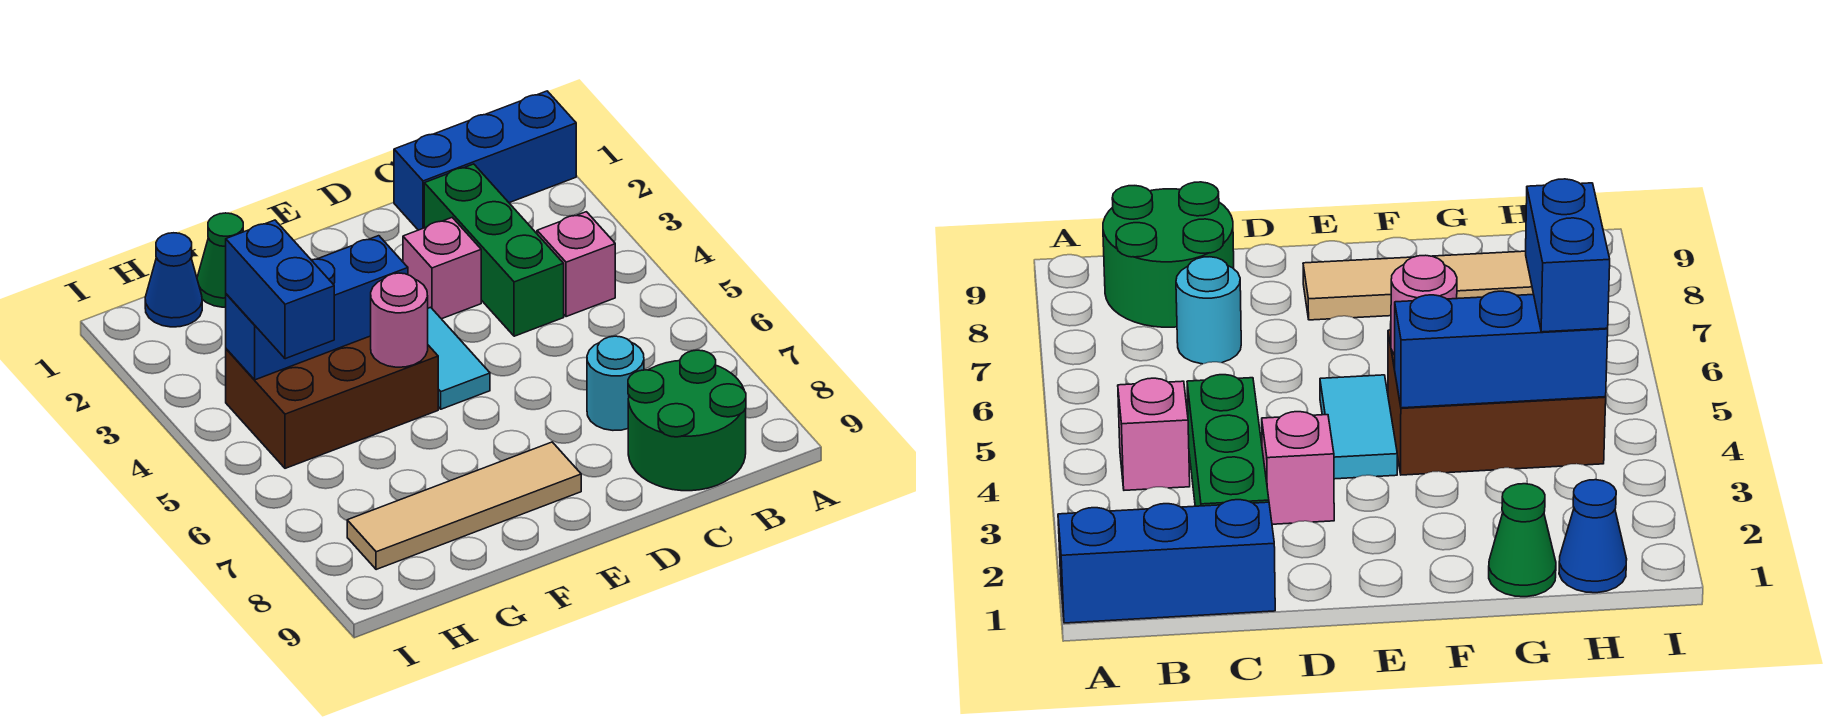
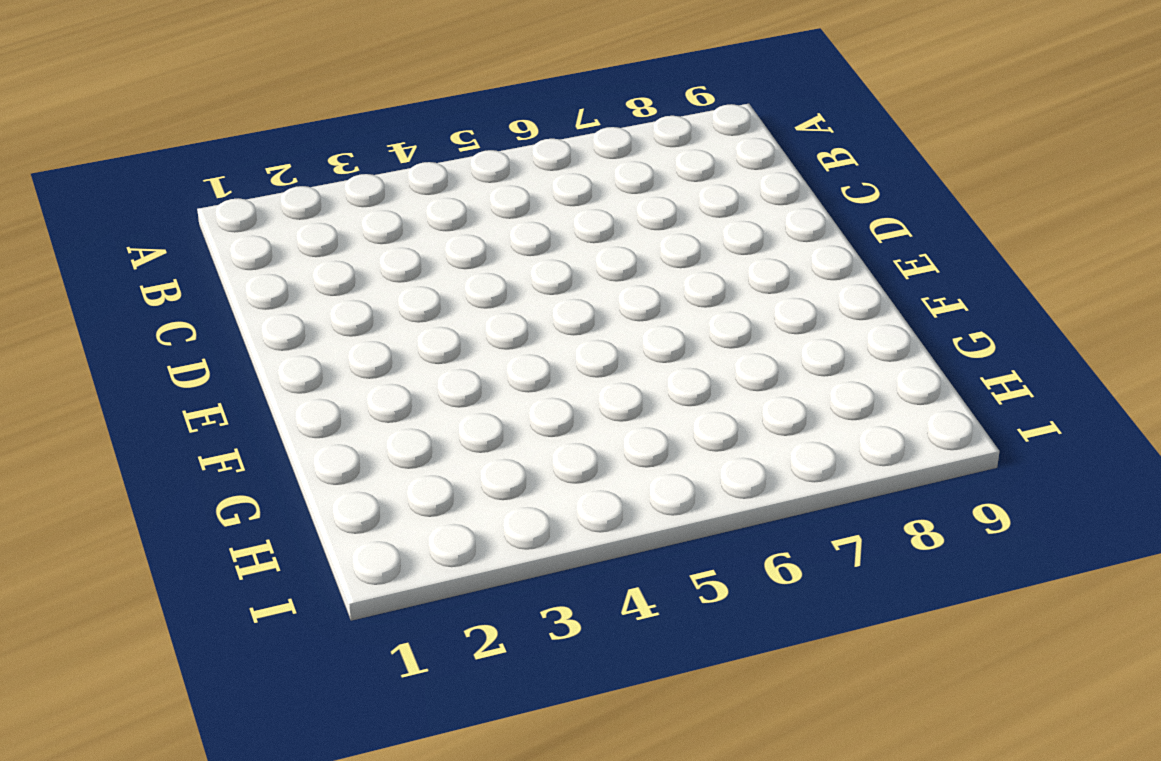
none -> blue brick A1:C1 level 1
none -> pink brick B4 level 1
none -> green round brick B8:C9 level 1

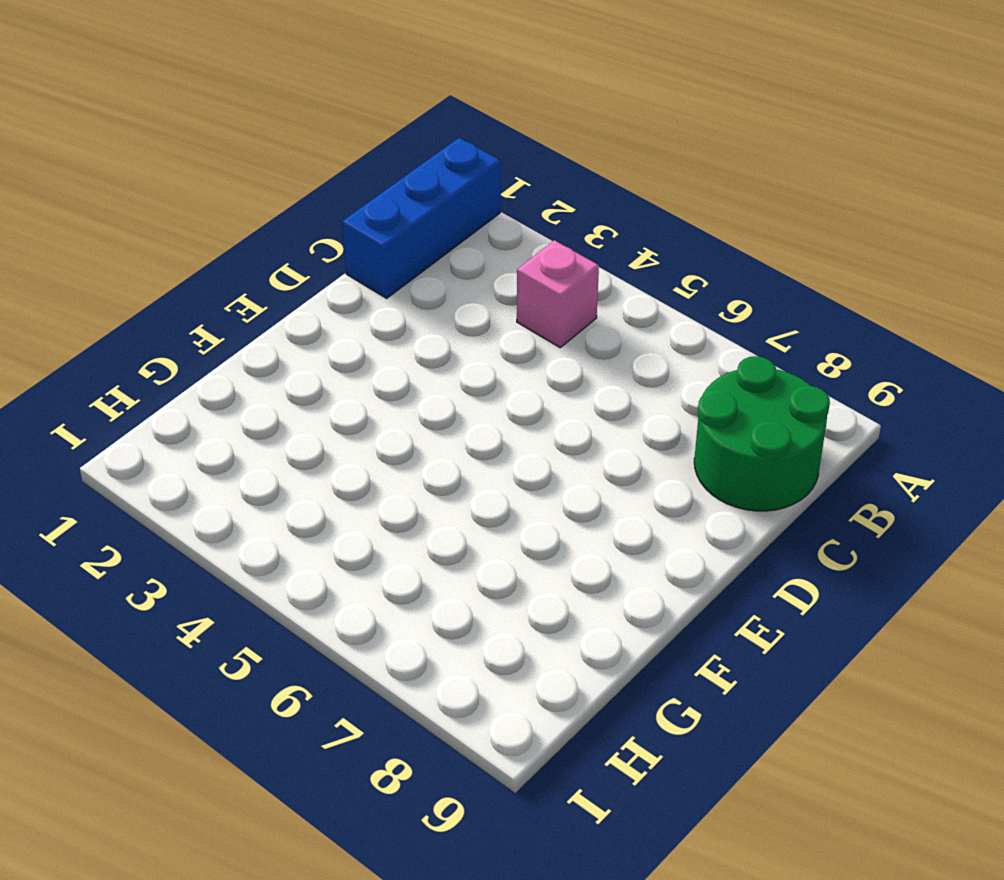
none -> green brick C2:C4 level 1
none -> cyan round brick C7 level 1
none -> pink brick D3 level 1

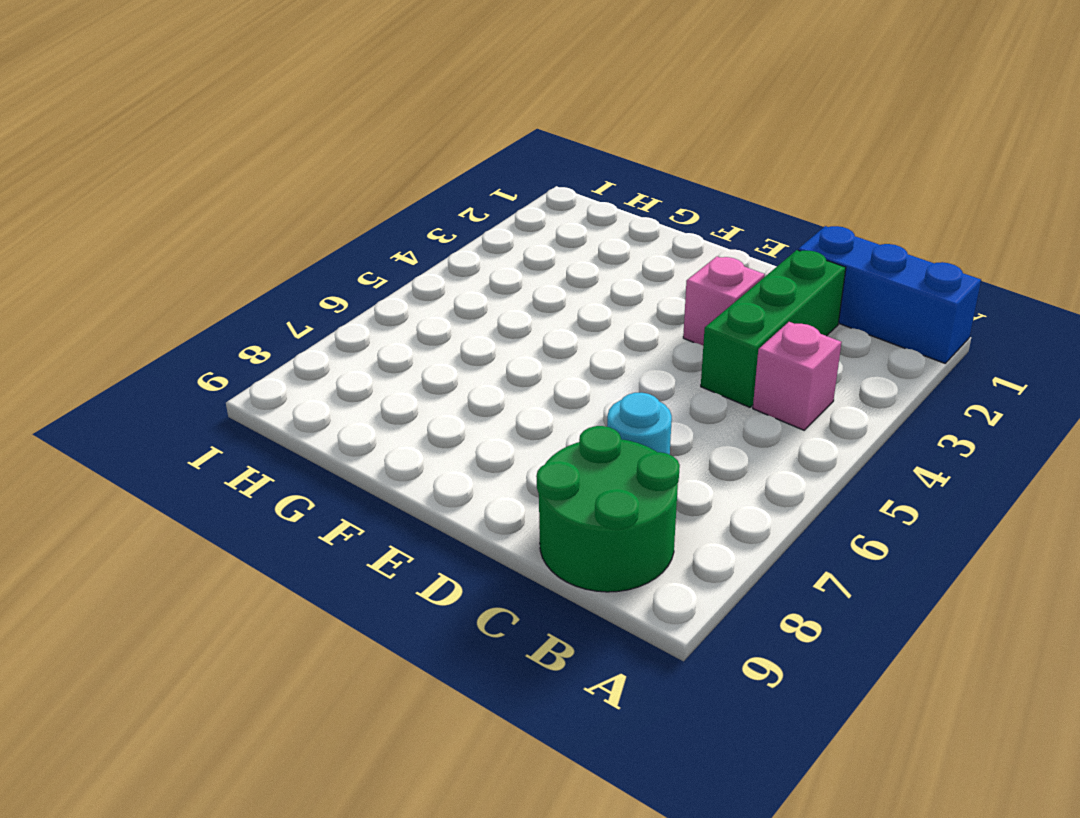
none -> cyan tile E4:E5 level 1
none -> tan tile E8:H8 level 1
none -> brown brick F4:H5 level 1

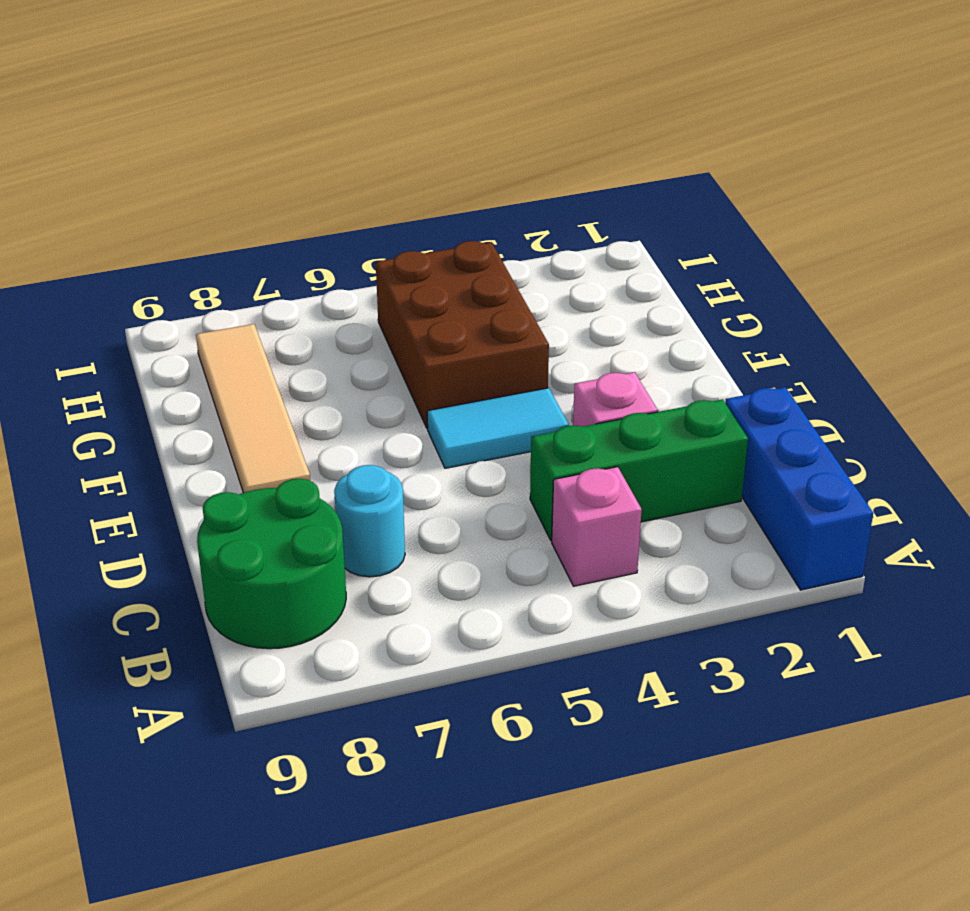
none -> green cone G1 level 1
none -> blue cone H1 level 1
none -> blue brick F4:H4 level 2

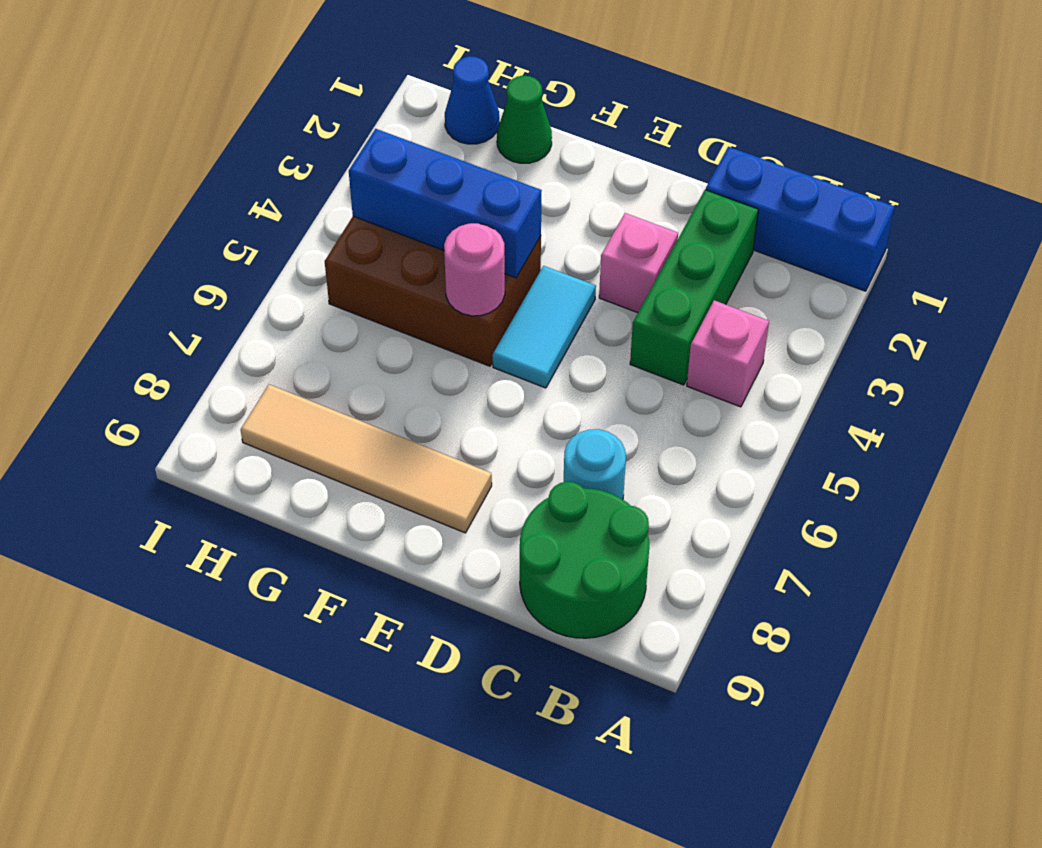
none -> blue brick H4:H5 level 3

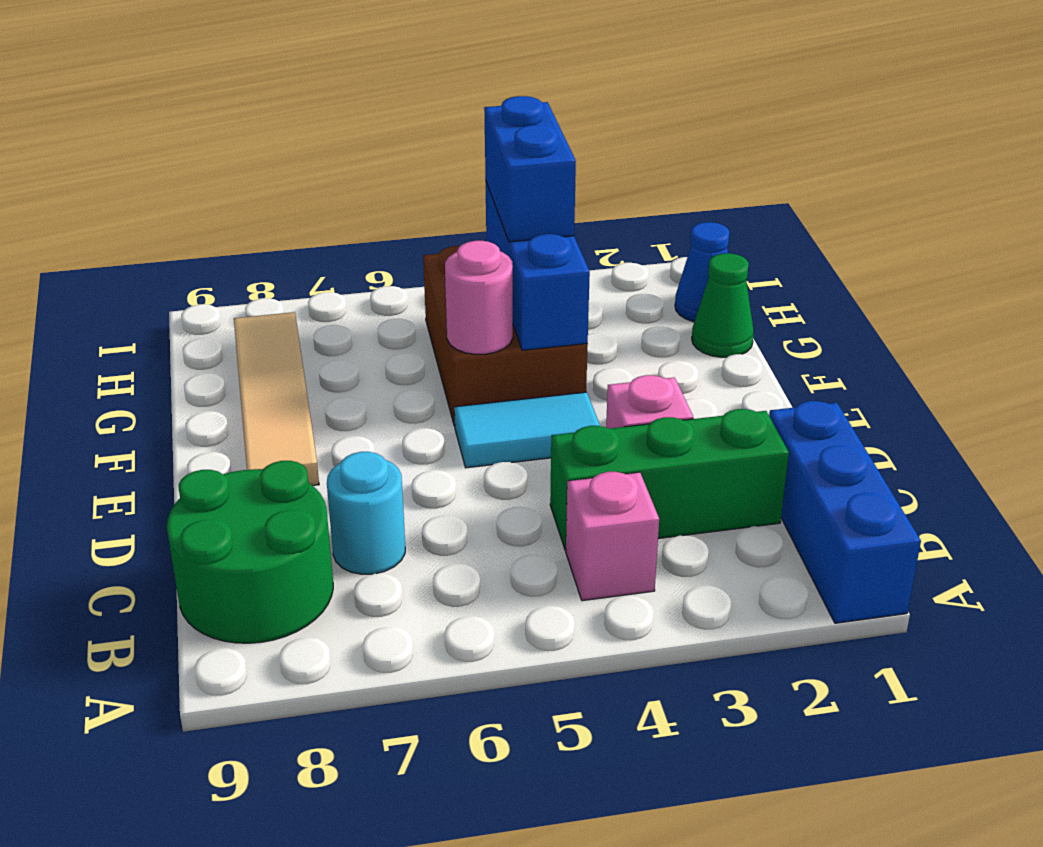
blue brick G4:H4 level 3 -> blue brick H4:H5 level 3

